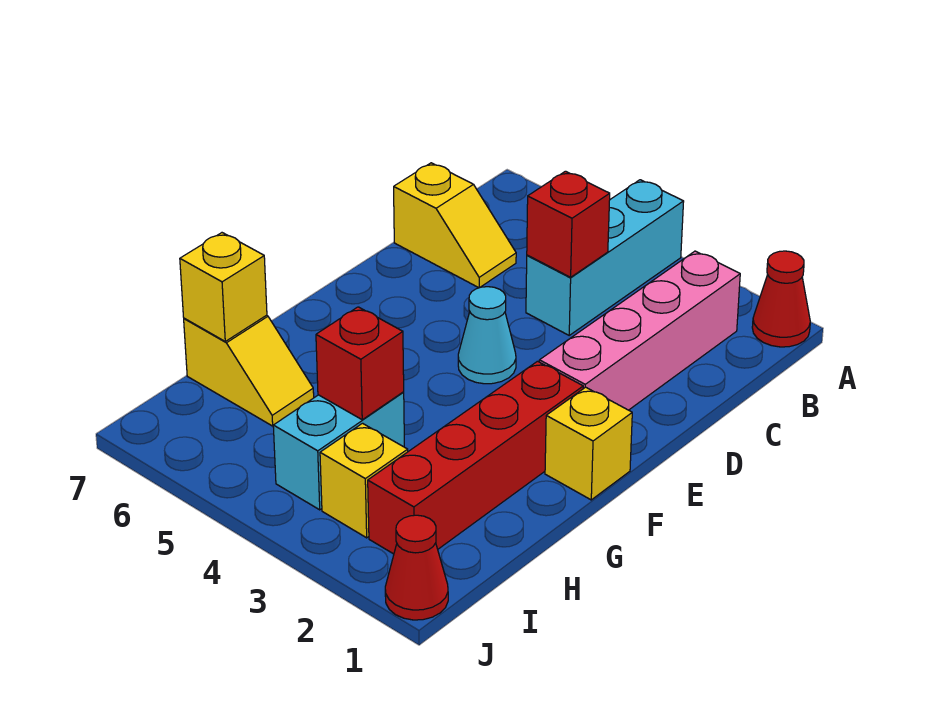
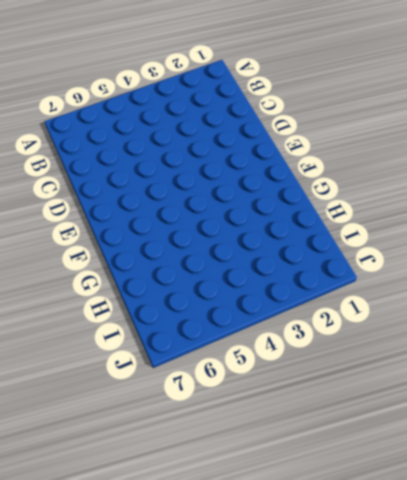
none -> red cone A1 level 1
none -> cyan brick A4:C4 level 1
none -> pink brick B2:E2 level 1

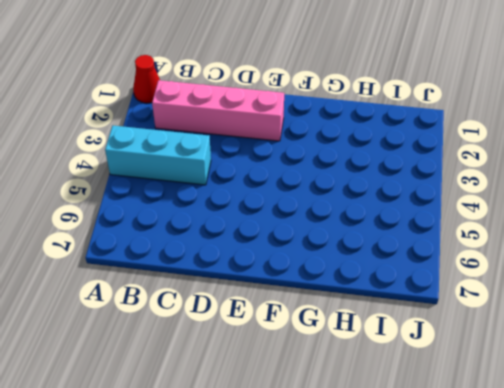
none -> yellow slope C6:C7 level 1 top 7
none -> cyan cone E4 level 1
none -> yellow brick F1 level 1

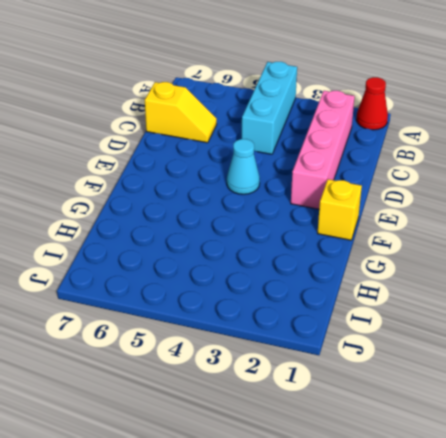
none -> red brick F2:I2 level 1
none -> cyan brick H4:I4 level 1
none -> yellow slope H6:H7 level 1 top 7

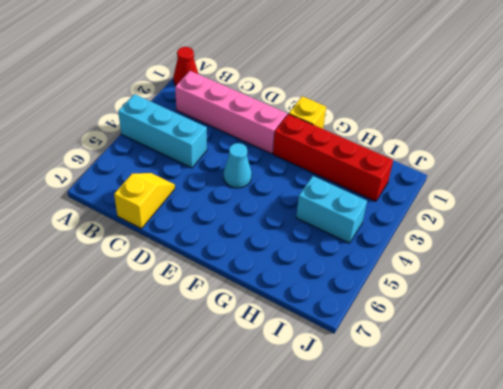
none -> yellow slope H6:H7 level 1 top 7
none -> yellow brick I3 level 1
none -> red cone J1 level 1

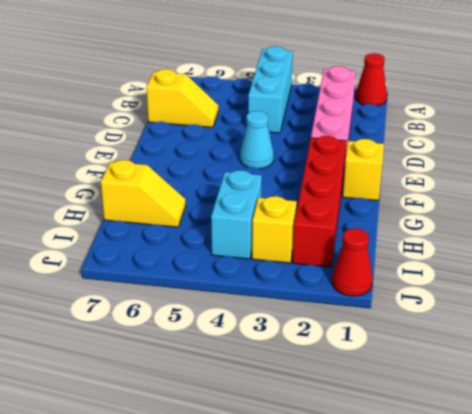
none -> red brick C4 level 2
none -> red brick H4 level 2
none -> yellow brick H7 level 2

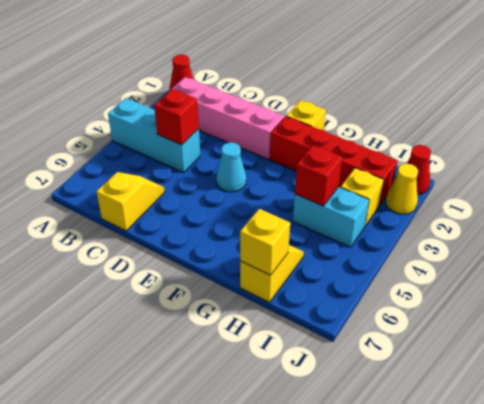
yellow cone J2 level 1 -> none

